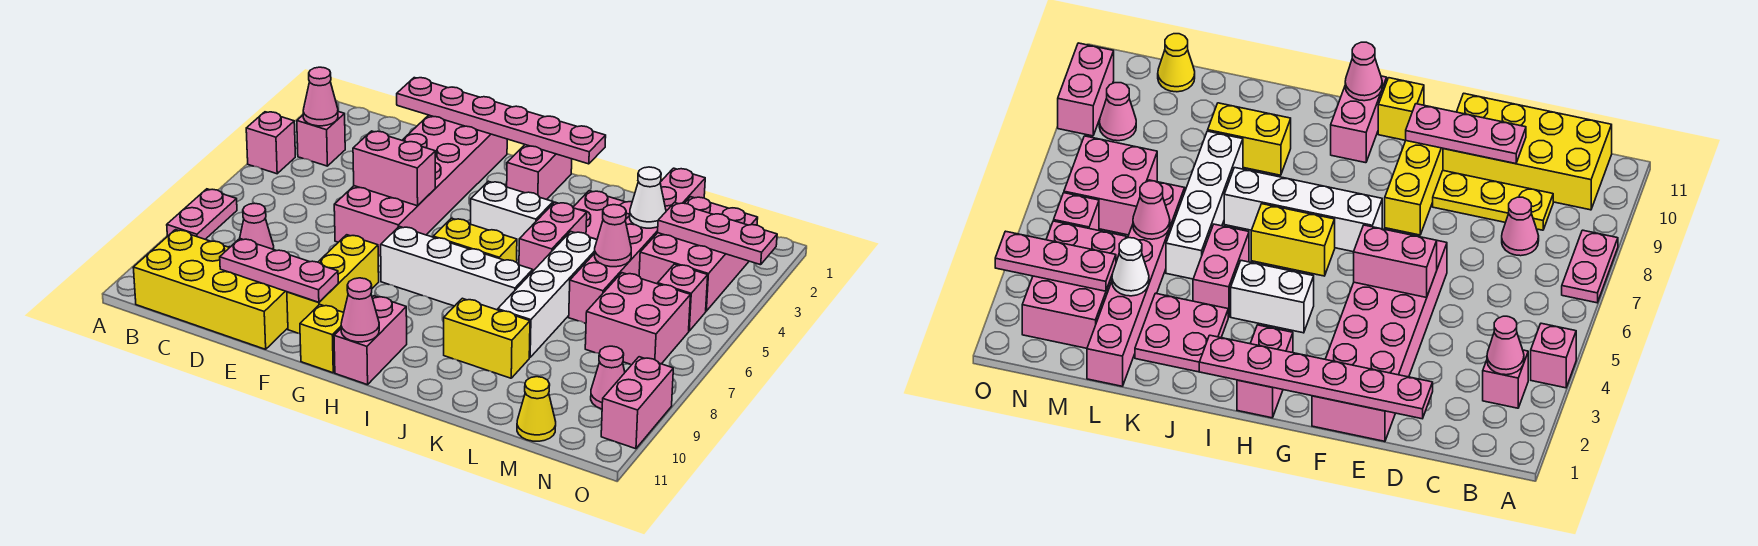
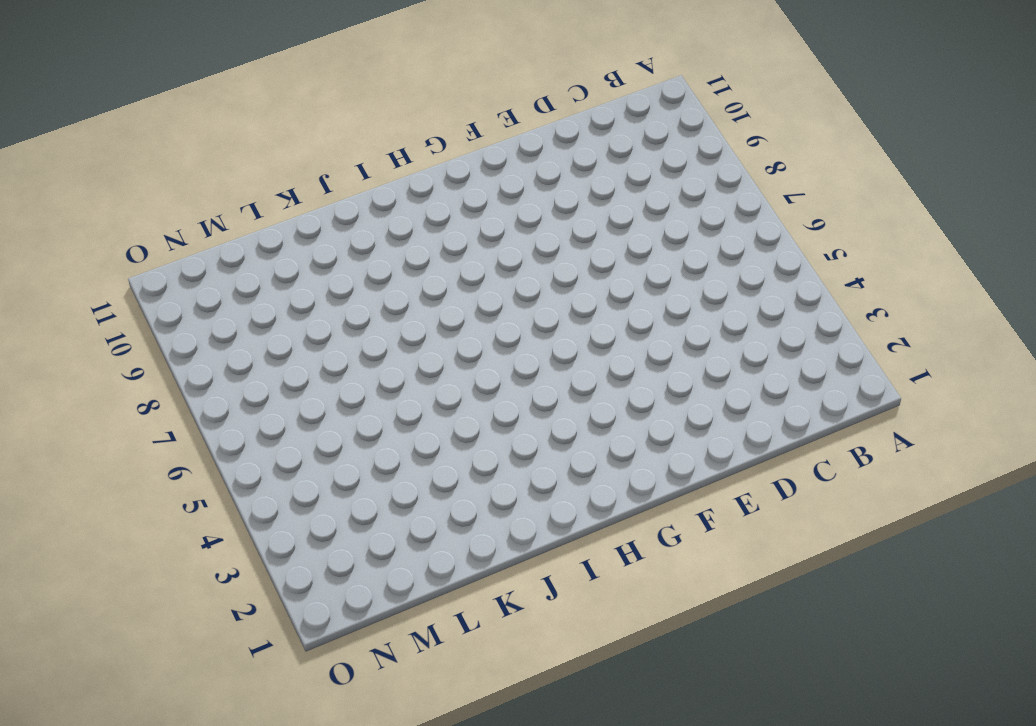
none -> pink brick A4 level 1
none -> pink plate A7:A8 level 1
none -> pink brick B3 level 1
none -> yellow brick B10:E11 level 1

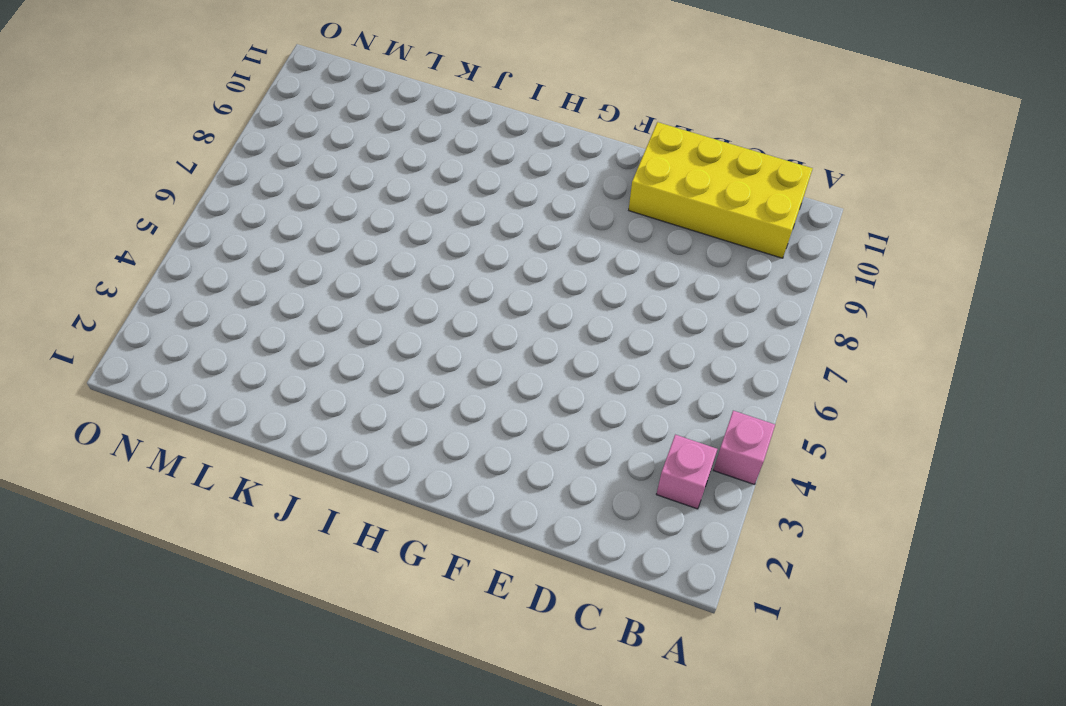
none -> pink plate A7:A8 level 1
none -> pink cone C8 level 1
none -> yellow plate C9:E9 level 1
none -> pink brick E1:F6 level 1

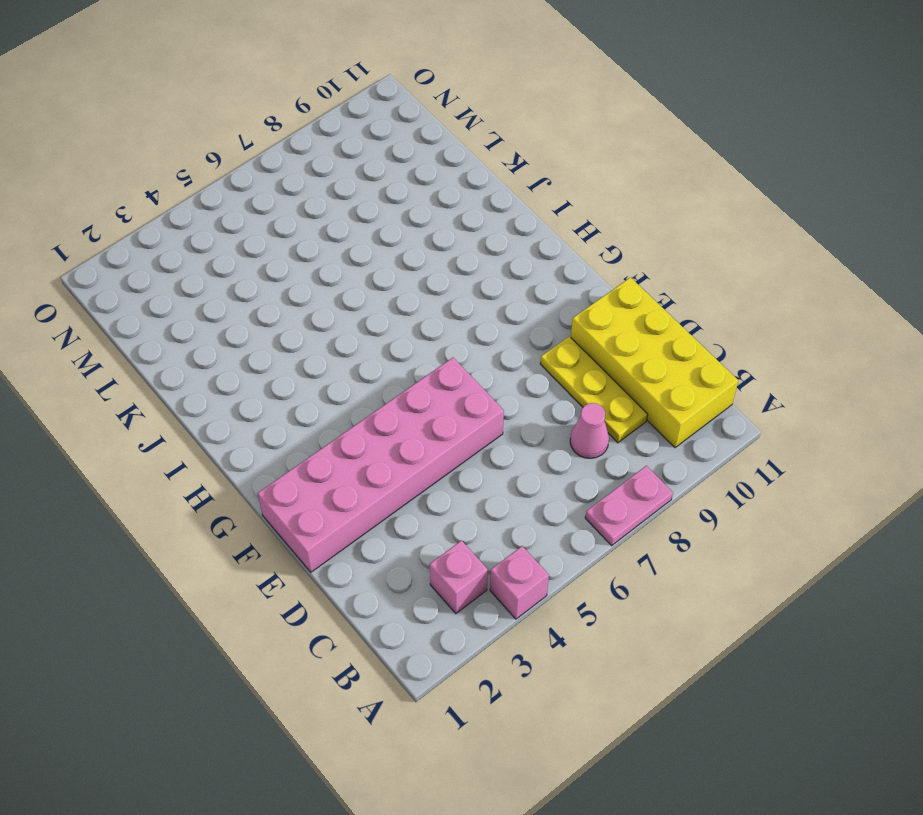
none -> yellow brick F8:F10 level 1
none -> white brick G7:J7 level 1
none -> yellow brick G11 level 1
none -> pink brick H1:H2 level 1

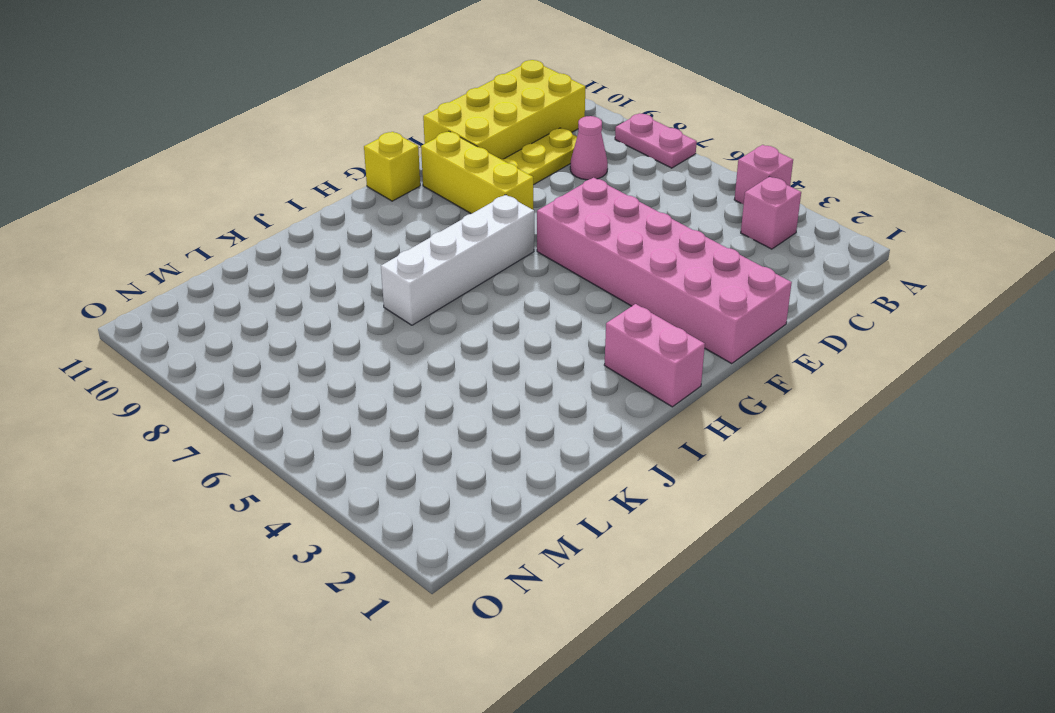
none -> white brick H4:I4 level 1
none -> yellow brick H6:I6 level 1
none -> pink brick H10:H11 level 1
none -> pink plate J2:K3 level 1

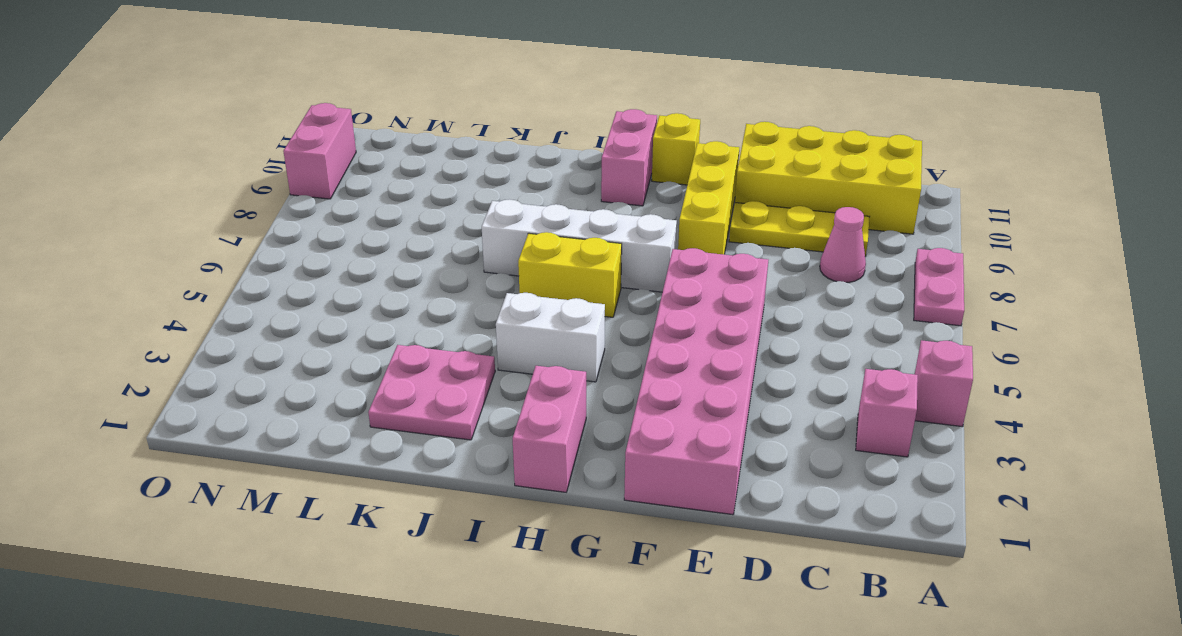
none -> pink brick J4:J5 level 1
none -> yellow brick J9:K9 level 1
none -> white brick K5:K8 level 1
none -> pink brick L1:L6 level 1

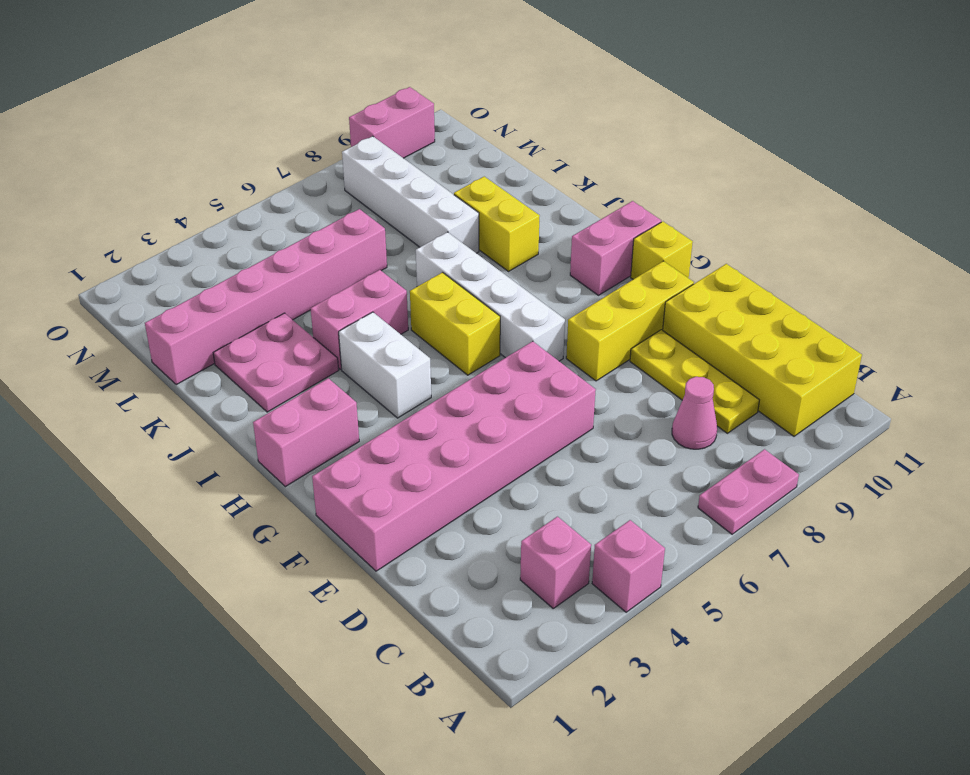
white brick K8:N8 level 1 -> white brick K5:K8 level 1
none -> pink brick M2:N4 level 1
none -> pink brick M6:N7 level 1
none -> yellow cone M11 level 1
none -> pink brick N5 level 1

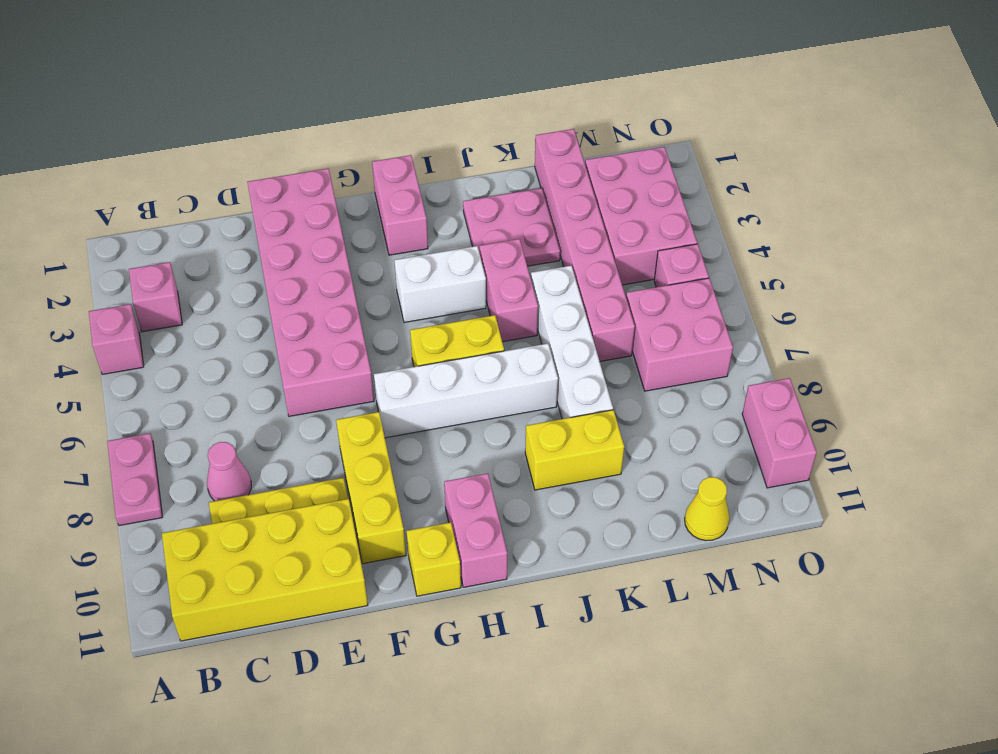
none -> pink cone N9 level 1
none -> pink cone B3 level 2
none -> pink plate D1:I1 level 2
none -> pink plate D10:F10 level 2

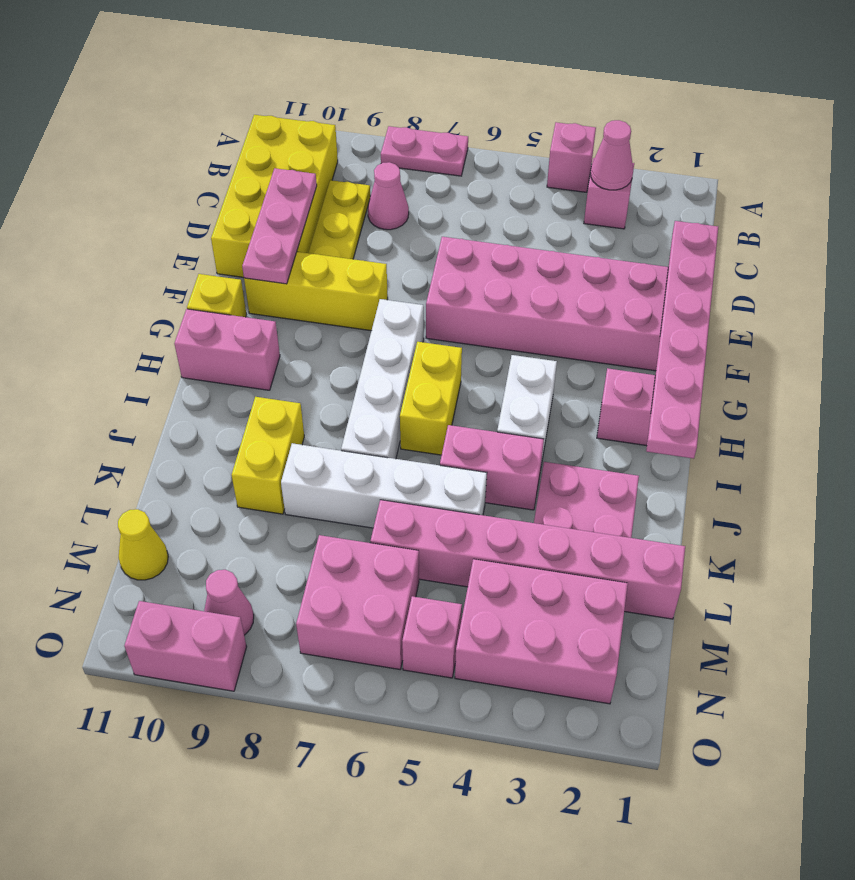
none -> pink brick E5:F5 level 2
none -> pink cone H11 level 2
none -> white cone L3 level 2
none -> pink cone L5 level 2

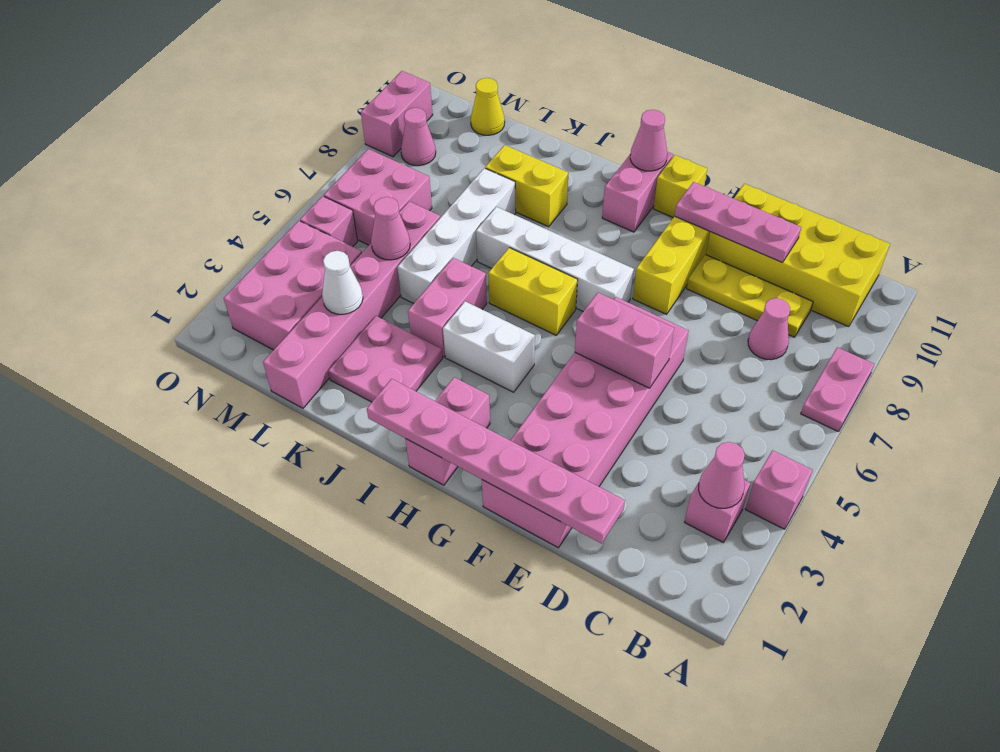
none -> pink plate M3:O3 level 2

